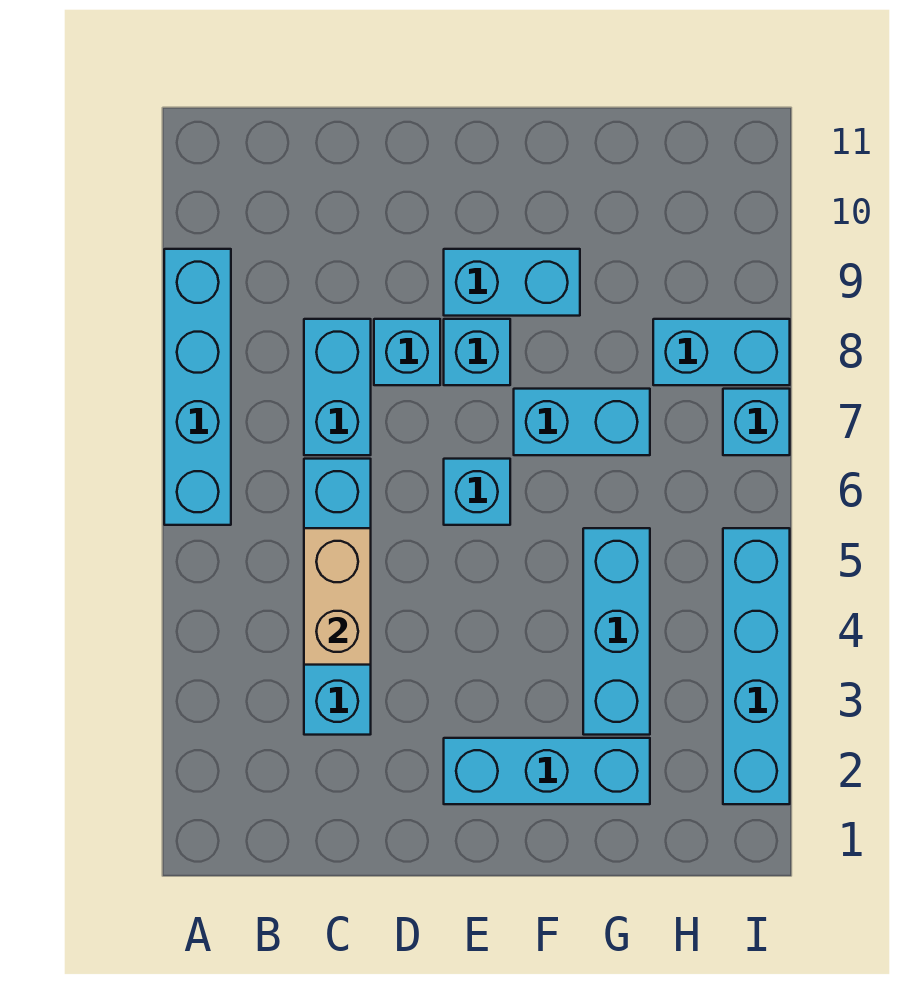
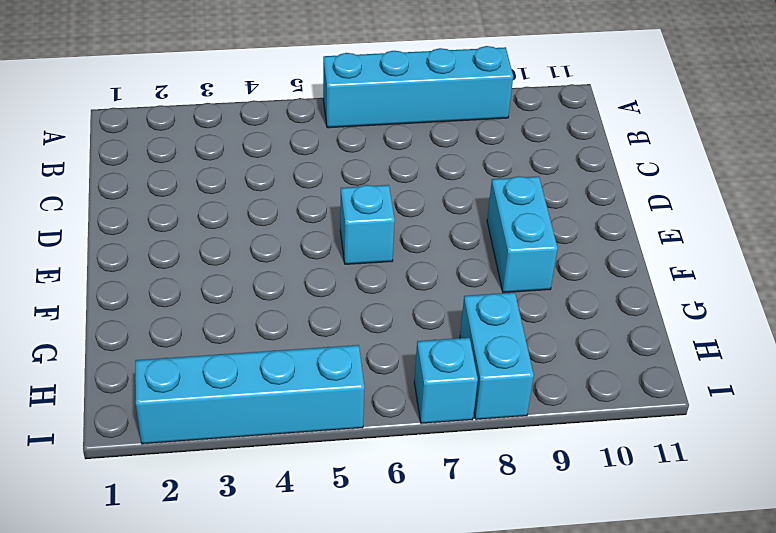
none -> cyan brick C3:C6 level 1
none -> cyan brick C7:C8 level 1
none -> cyan brick D8 level 1

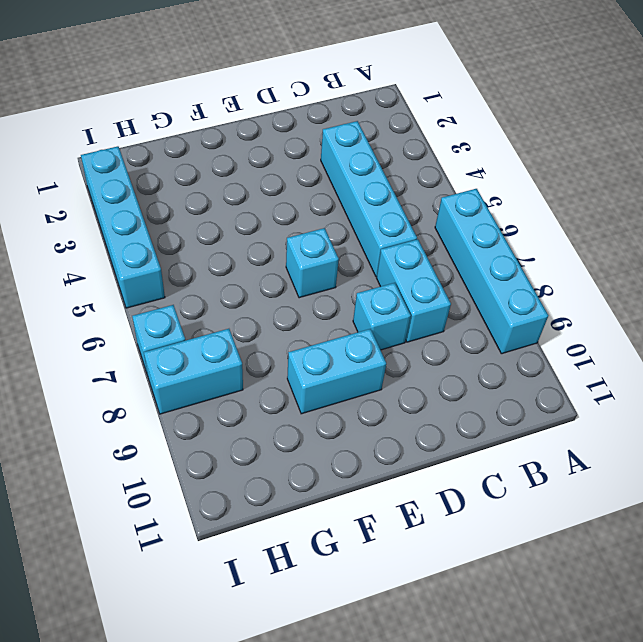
none -> cyan brick E2:G2 level 1
none -> cyan brick E8 level 1
none -> cyan brick F7:G7 level 1

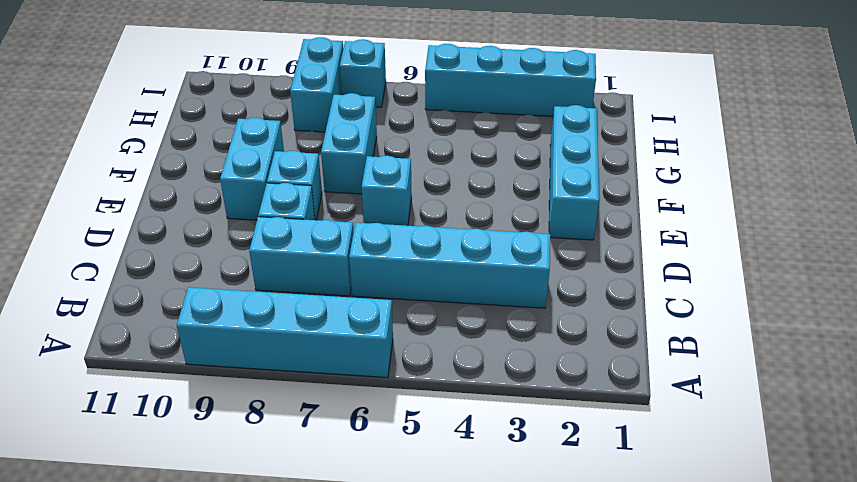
none -> cyan brick G3:G5 level 1
none -> tan brick C4:C5 level 2

